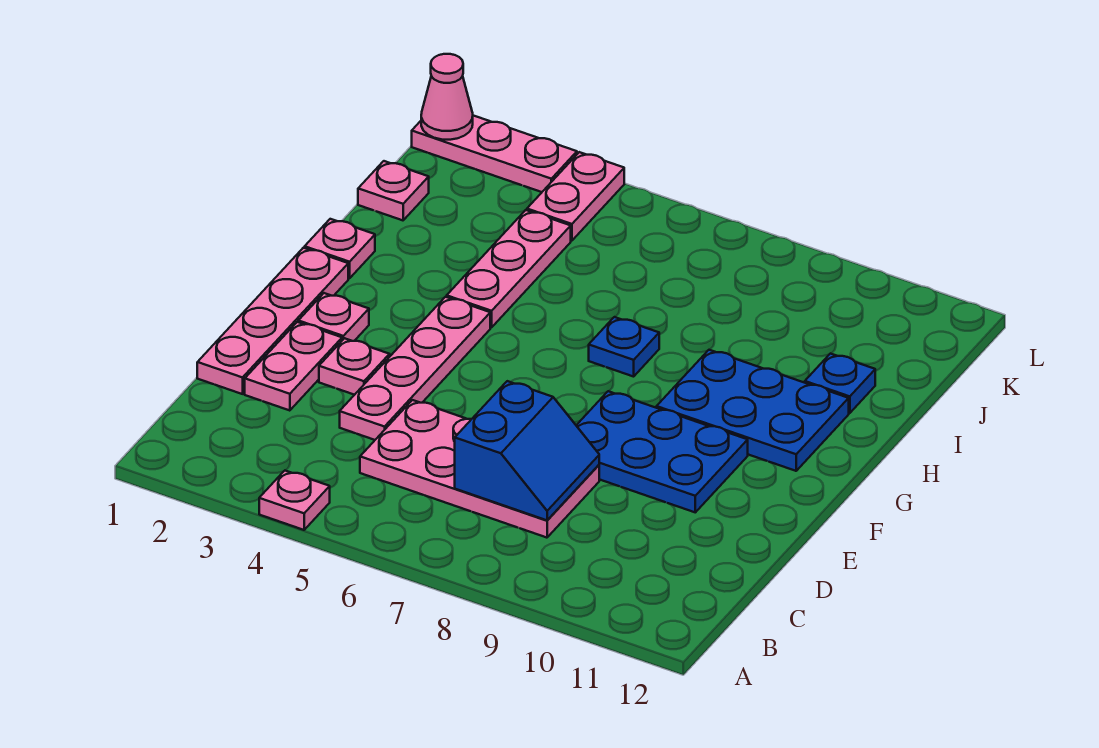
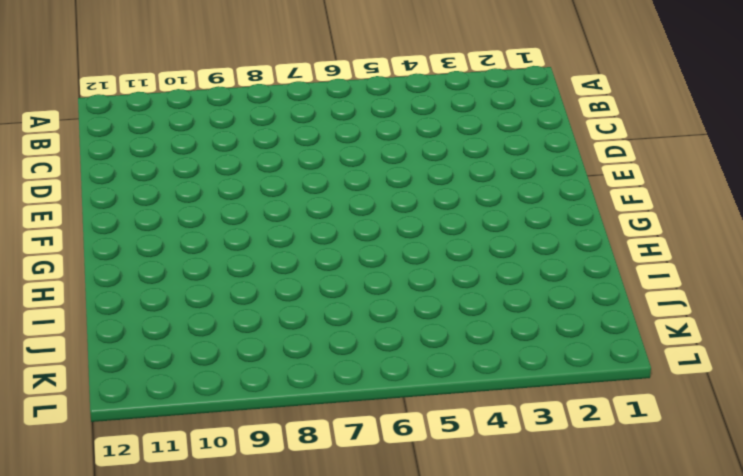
none -> pink plate A4 level 1
none -> pink plate C5:D8 level 1
none -> pink plate D1:G1 level 1

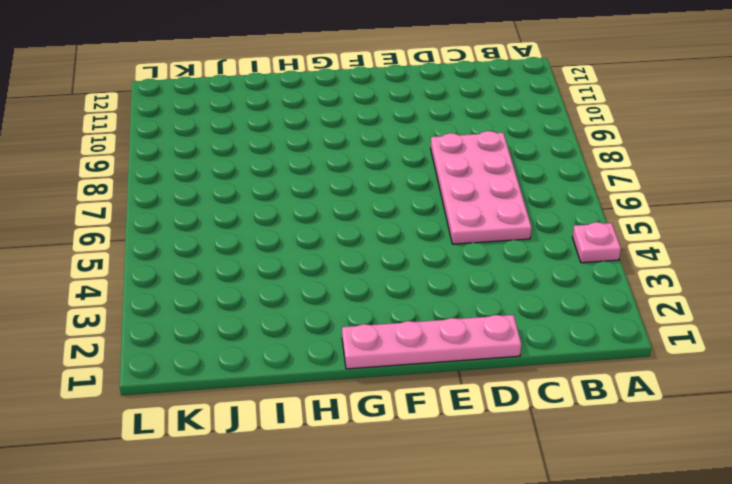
none -> pink plate D2:E2 level 1
none -> pink plate D4:G4 level 1
none -> pink plate E3 level 1

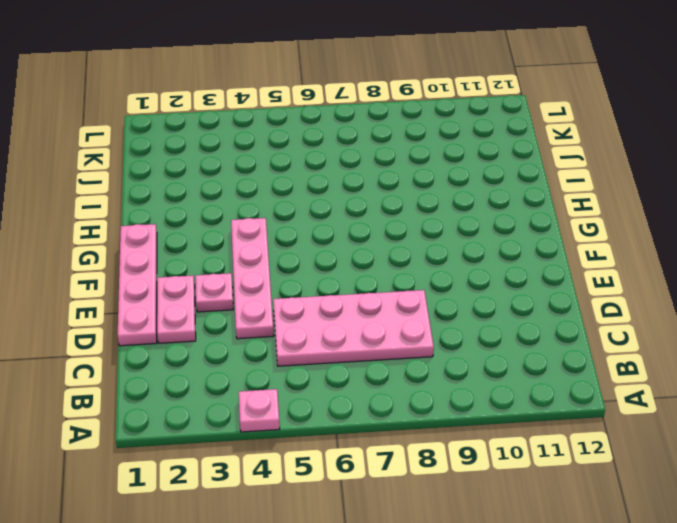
none -> blue plate E8:F10 level 1
none -> pink plate F2 level 1
none -> blue plate G9:H11 level 1

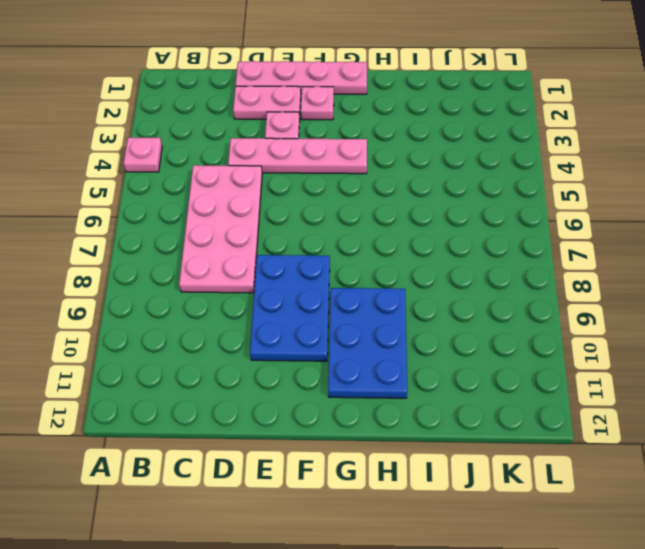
none -> pink plate H1 level 1
none -> pink plate H4:J4 level 1
none -> blue plate H7 level 1

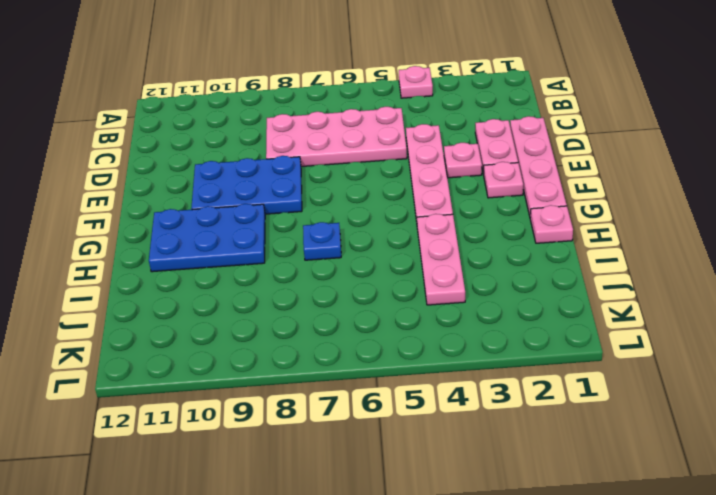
none -> blue plate I11 level 1
none -> pink plate J1 level 1
none -> pink plate K4:L4 level 1

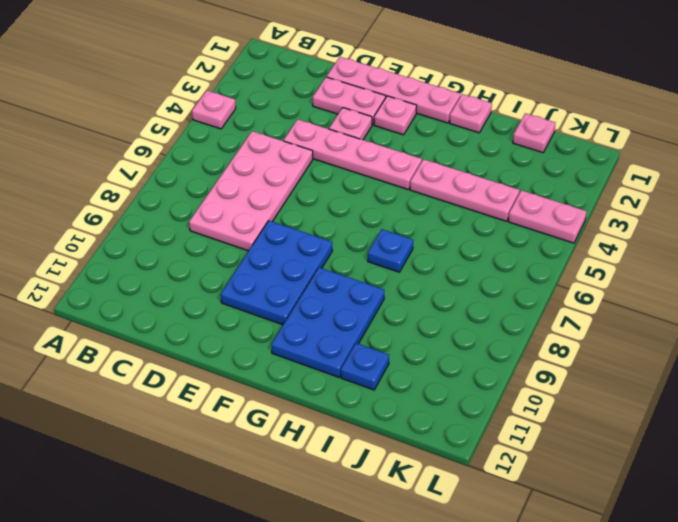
none -> pink plate L1:L3 level 1
none -> blue slope C7:D8 level 2 top 7
none -> pink cone L1 level 2

